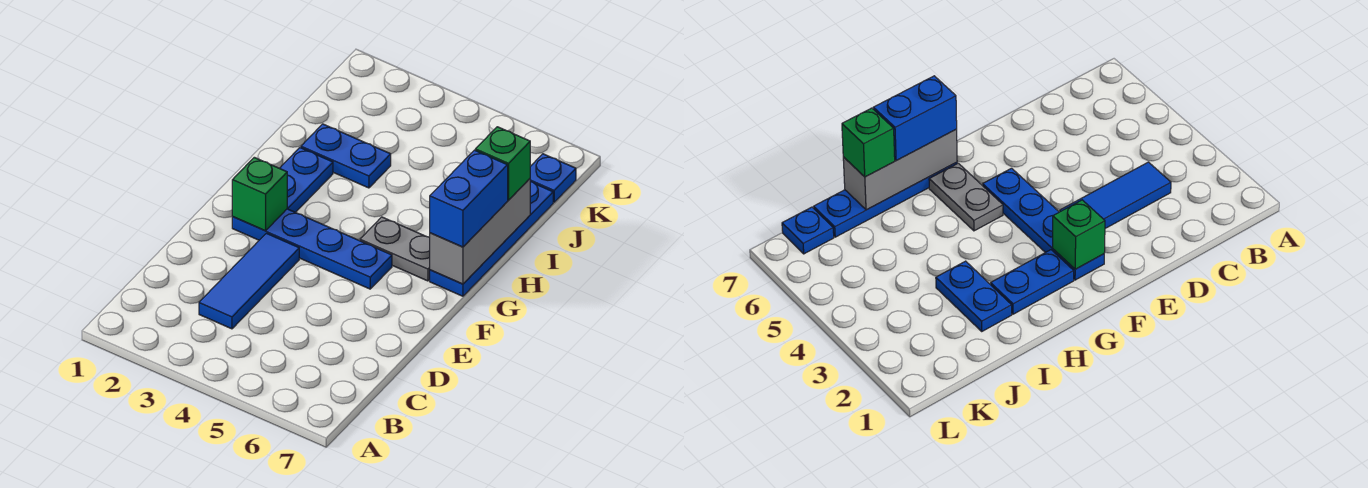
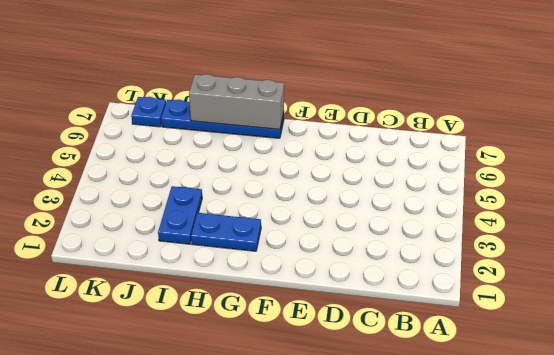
none -> blue tile C3:E3 level 1
none -> blue plate F2:F5 level 1

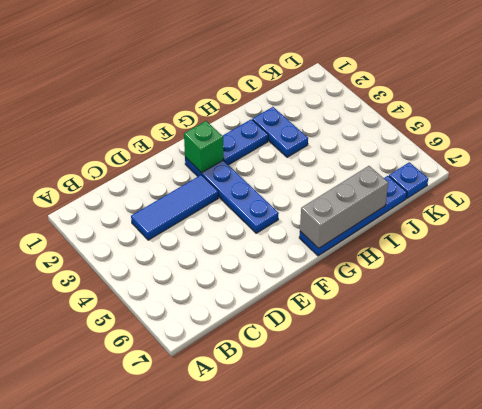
none -> grey plate G5:G6 level 1
none -> blue brick G7:H7 level 3

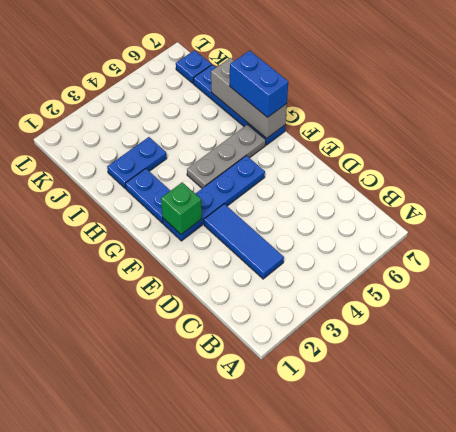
grey plate G4:G6 level 1 -> grey plate G5:G6 level 1
none -> green brick I7 level 3

